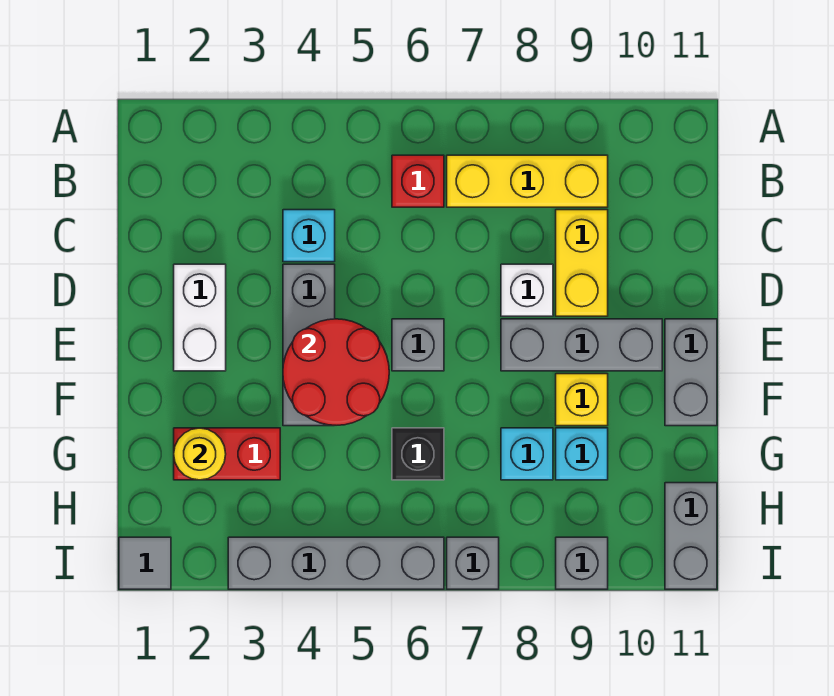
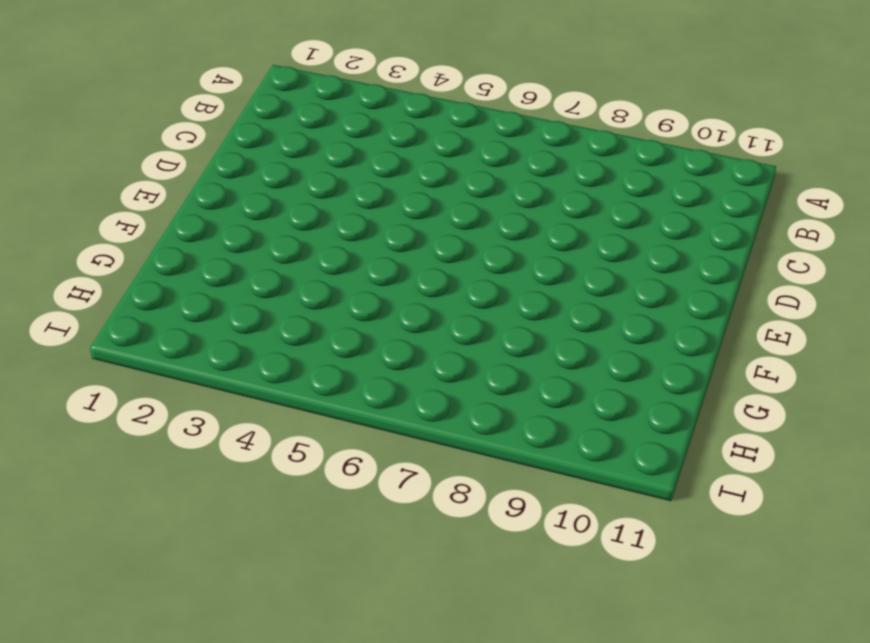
none -> red brick B6 level 1
none -> yellow brick B7:B9 level 1
none -> cyan brick C4 level 1

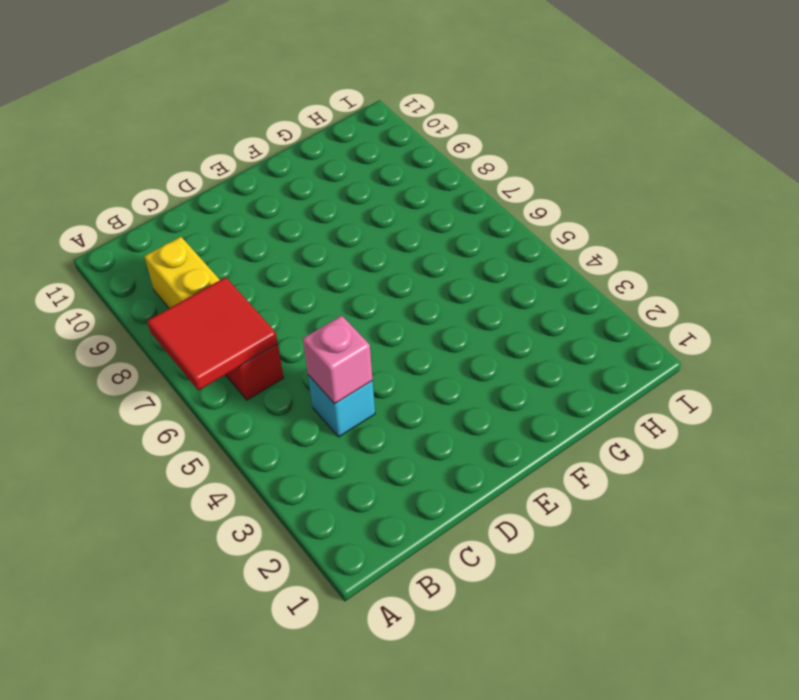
red tile A6:B7 level 2 -> none
pink brick C4 level 2 -> none
none -> yellow brick C9:D9 level 1
none -> white brick D2:E2 level 1
none -> grey brick D4:F4 level 1

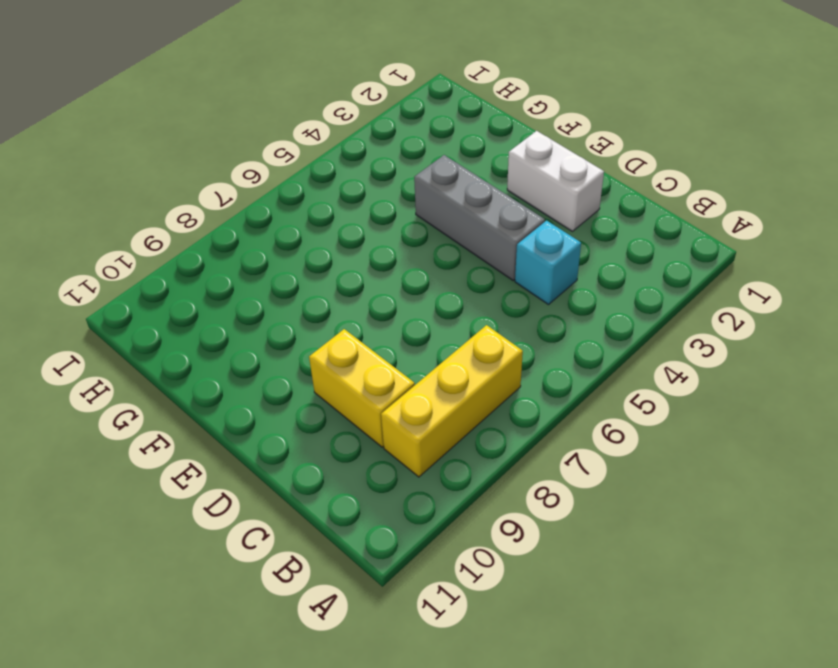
none -> red brick B6 level 1
none -> white brick D8 level 1
none -> grey brick E6 level 1

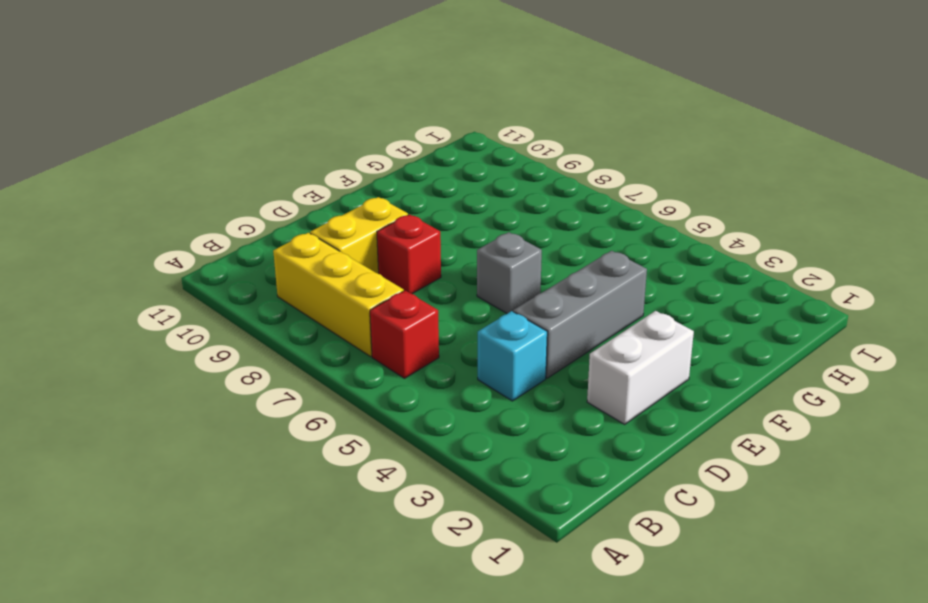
red brick D8 level 1 -> white brick D8 level 1
none -> grey brick E8:E10 level 1
none -> grey brick E11:F11 level 1
none -> yellow brick F9 level 1

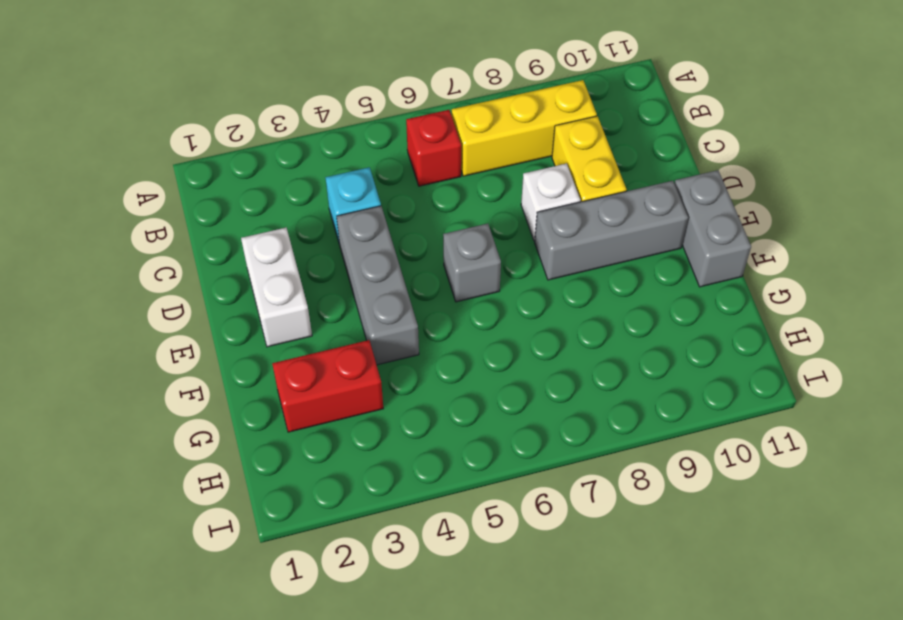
none -> yellow brick F9 level 1
none -> black brick G6 level 1
none -> cyan brick G8 level 1

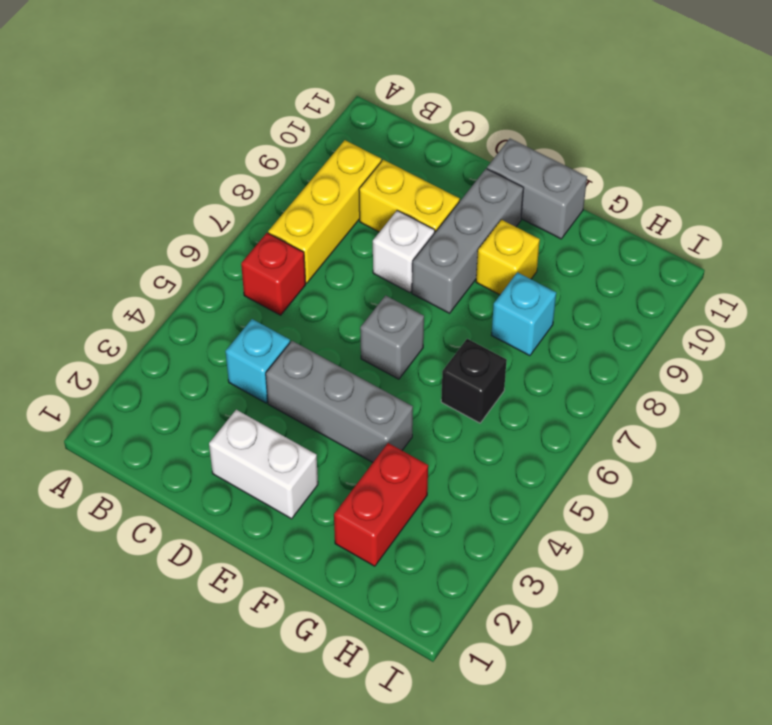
none -> cyan brick G9 level 1
none -> grey brick H11:I11 level 1
none -> grey tile I1 level 1

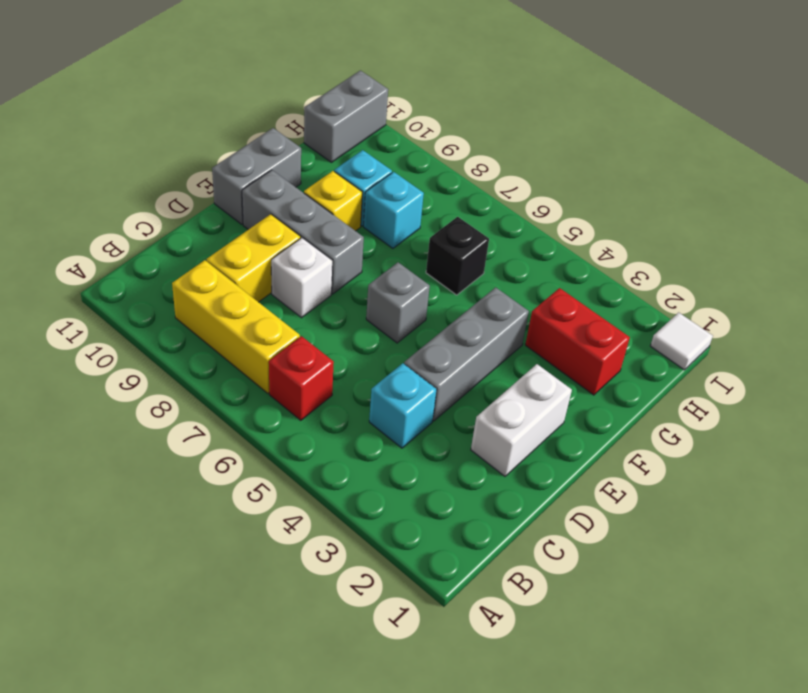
white tile I1 level 1 -> grey tile I1 level 1
none -> grey brick I3:I6 level 1
none -> grey brick I7 level 1
none -> grey brick I9 level 1

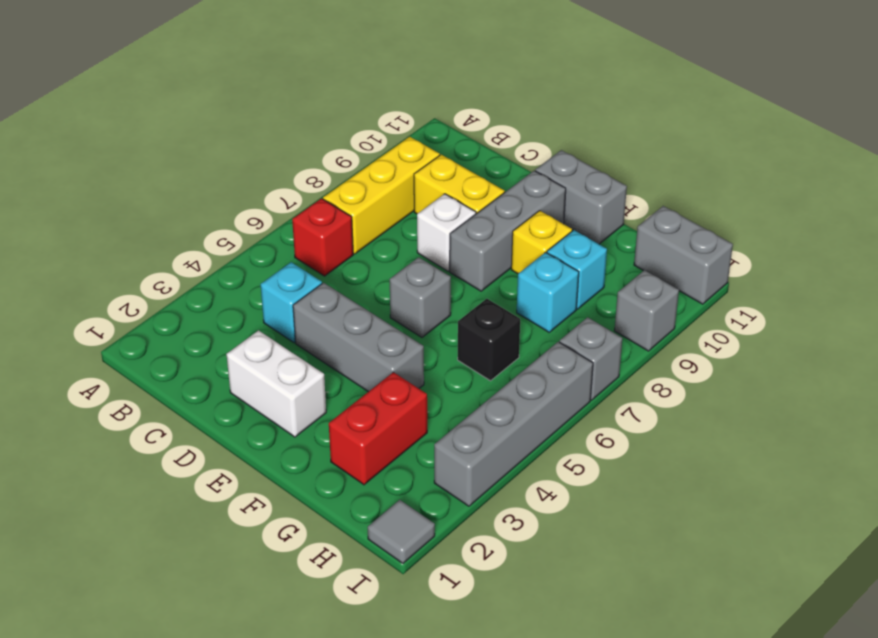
none -> red round brick E4:F5 level 2
none -> yellow round brick G2 level 2

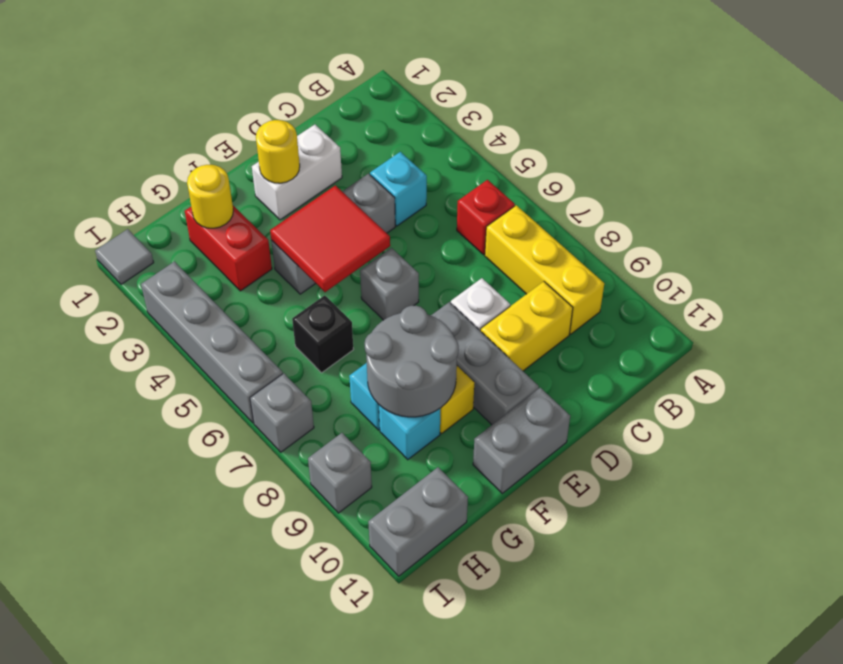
yellow round brick E2 level 2 -> none
red tile E4:F5 level 2 -> red round brick E4:F5 level 2
grey round brick F8:G9 level 2 -> none

